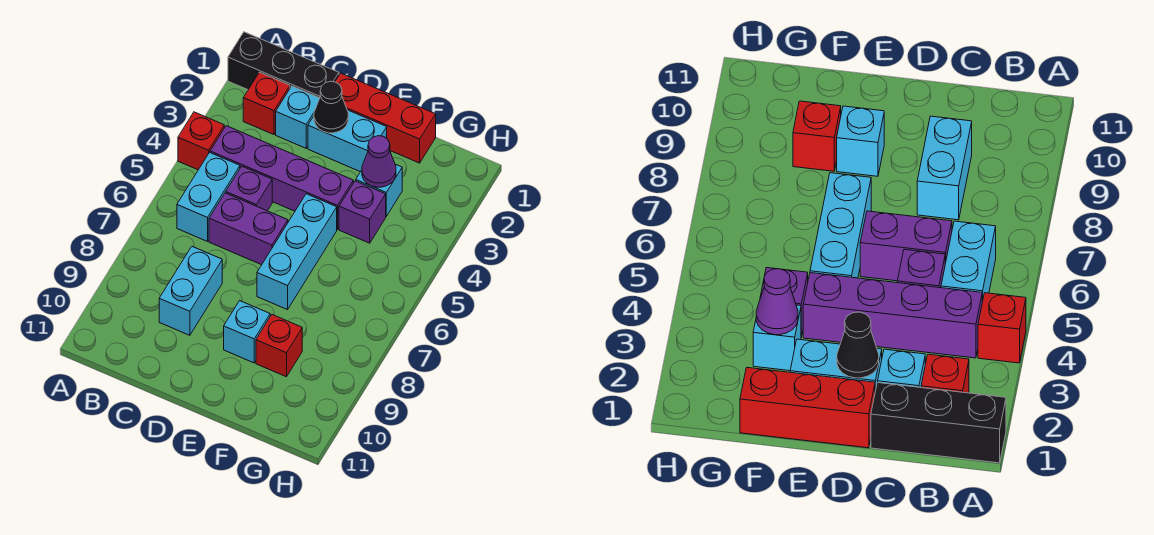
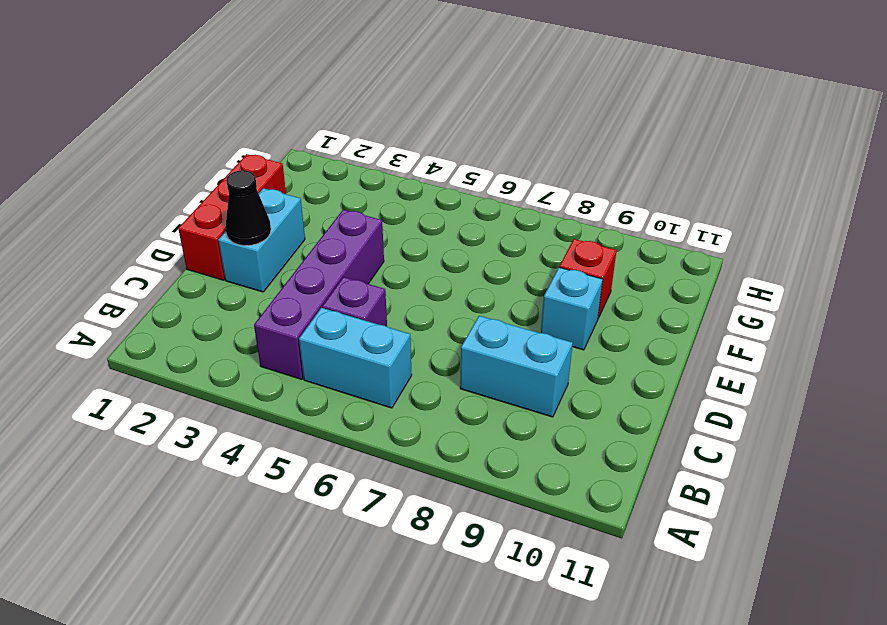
none -> black brick A1:C1 level 1
none -> red brick A4 level 1
none -> red brick B2 level 1

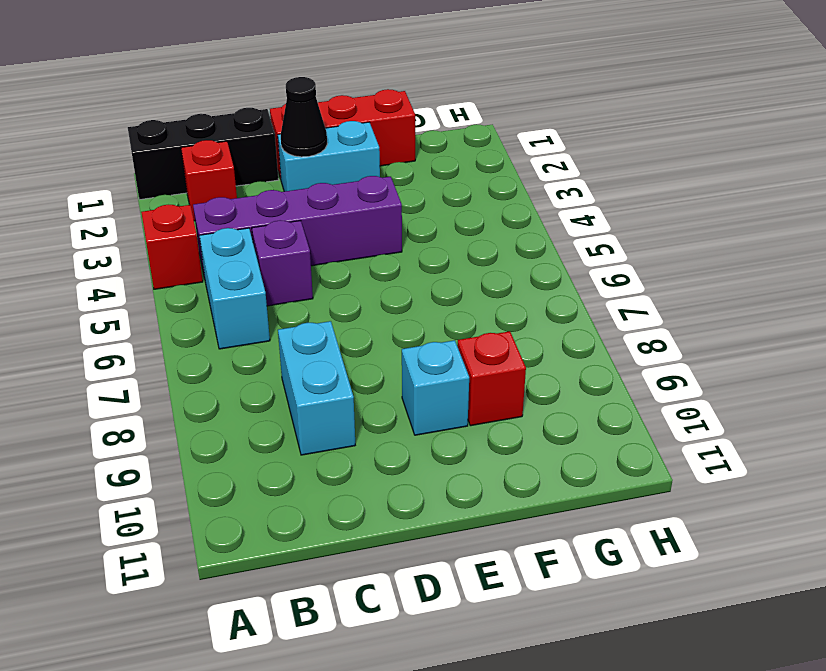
none -> cyan brick C2 level 1
none -> purple brick C6:D6 level 1
none -> cyan brick E5:E7 level 1

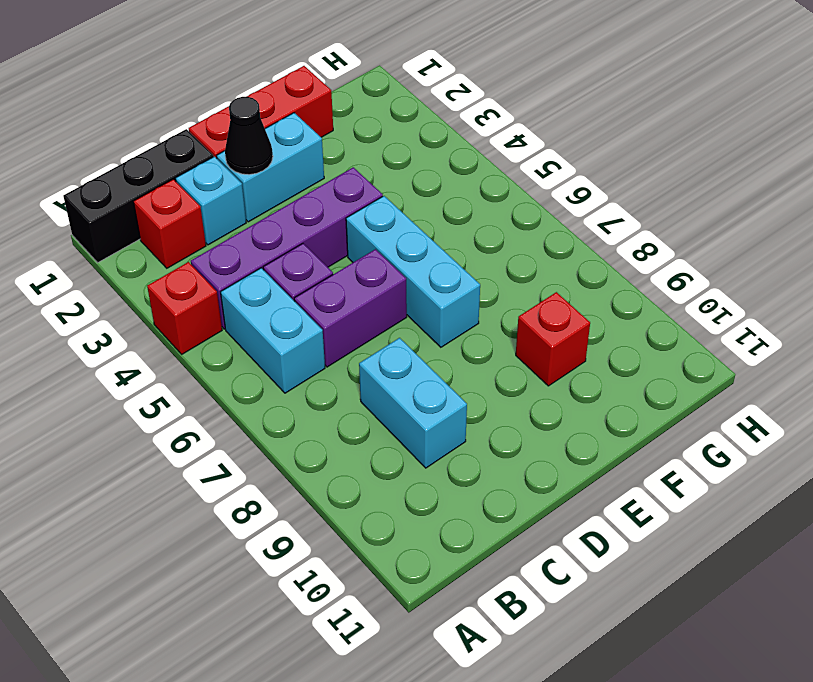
none -> cyan brick E9 level 1
none -> cyan brick F3 level 1
none -> purple brick F4 level 1

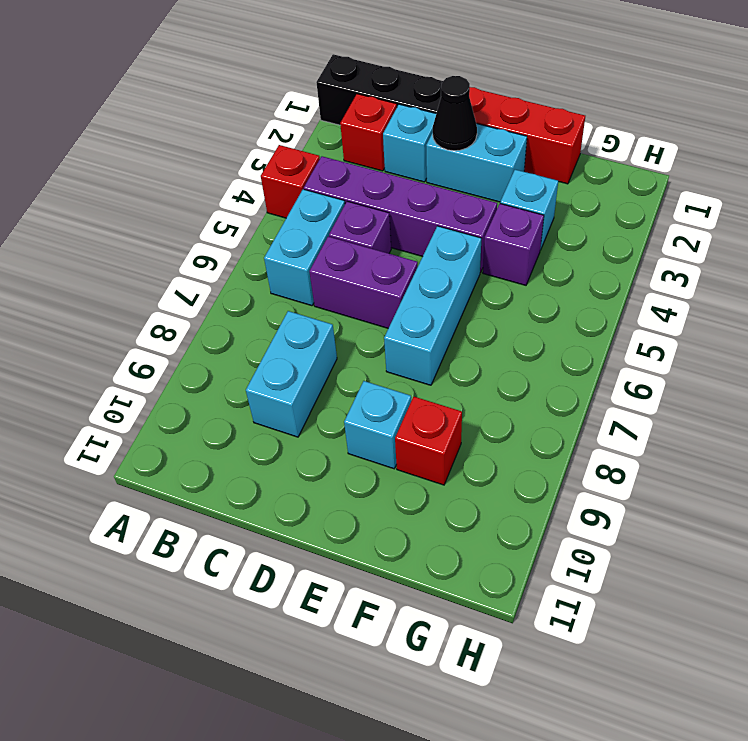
none -> purple cone F3 level 2

